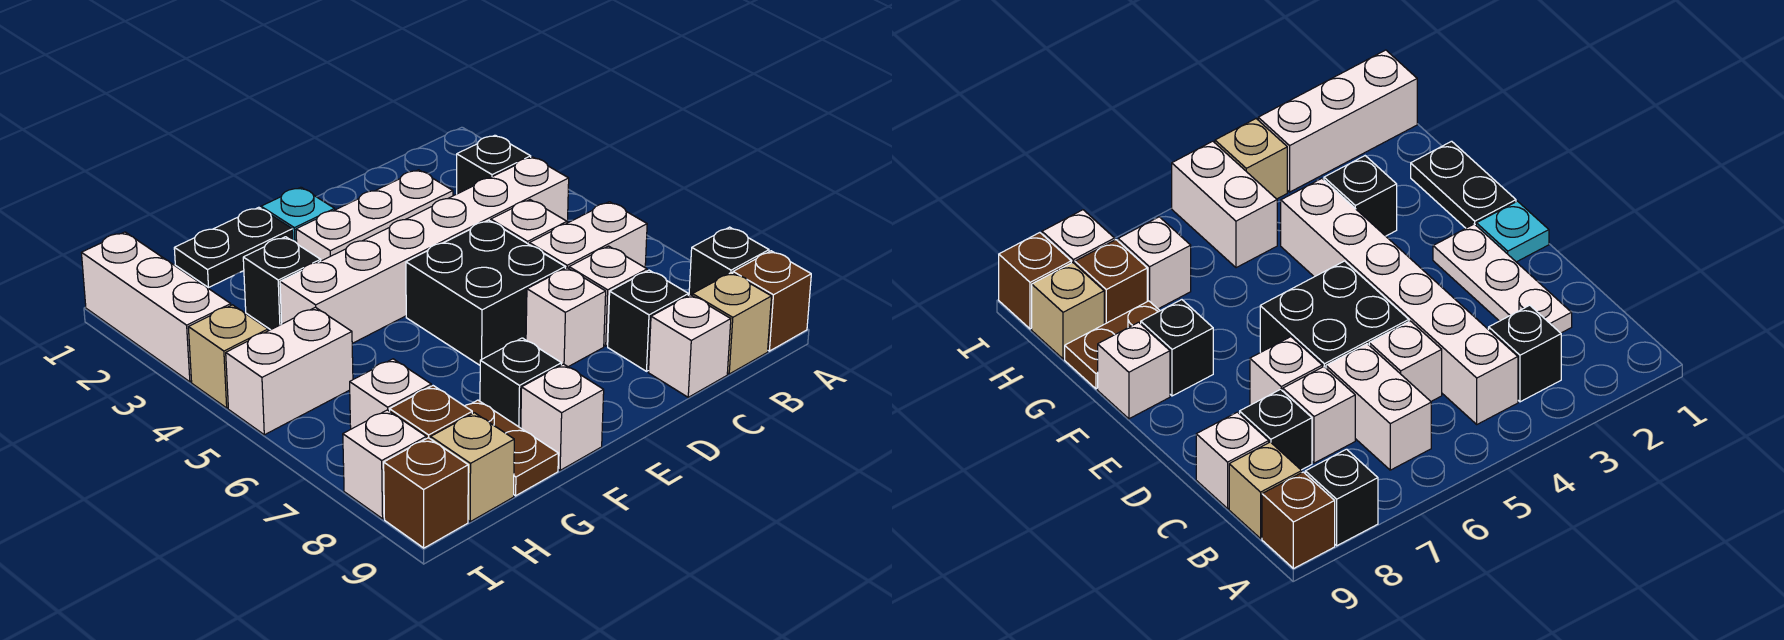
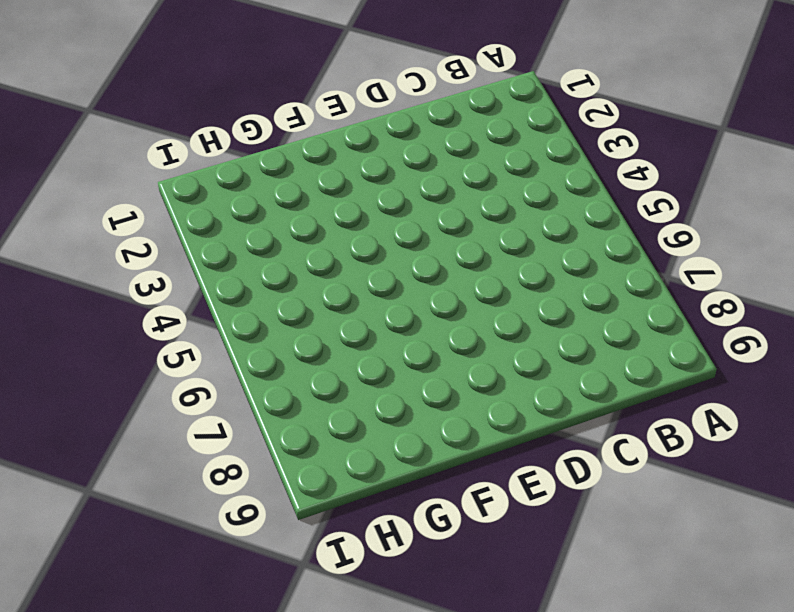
none -> black brick A8 level 1
none -> brown brick A9 level 1
none -> black brick B3 level 1

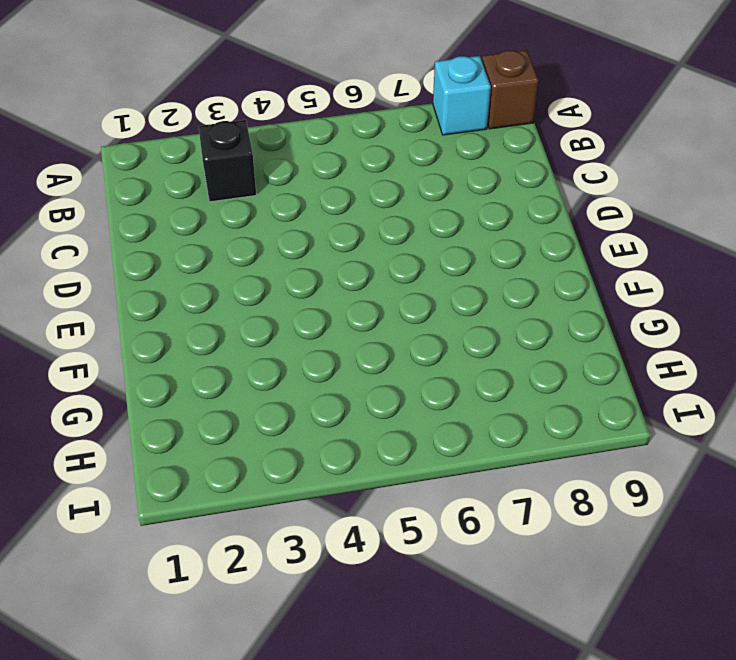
cyan brick A8 level 1 -> black brick A8 level 1
none -> white brick B4:G4 level 1
none -> white brick B6:C6 level 1
none -> tan brick B9 level 1

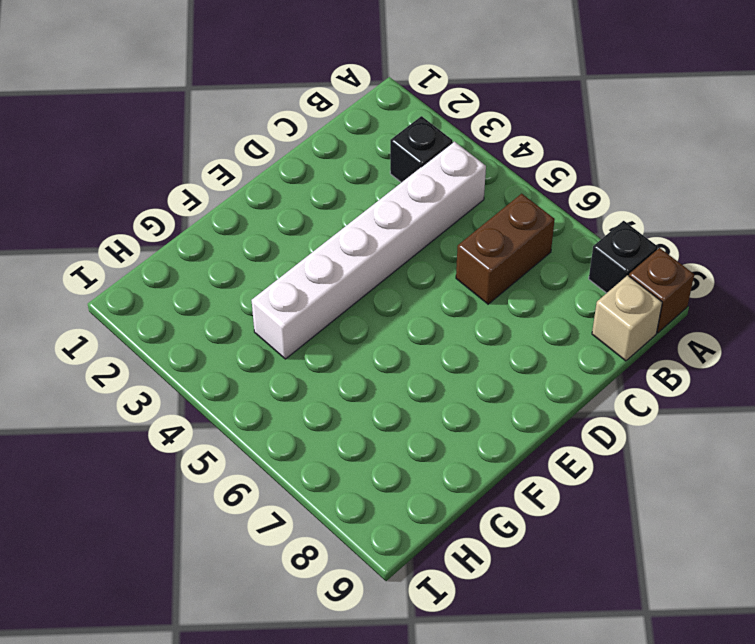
brown brick B6:C6 level 1 -> white brick B6:C6 level 1
none -> white plate C2:E2 level 1
none -> white brick C5 level 1
none -> white brick C7 level 1

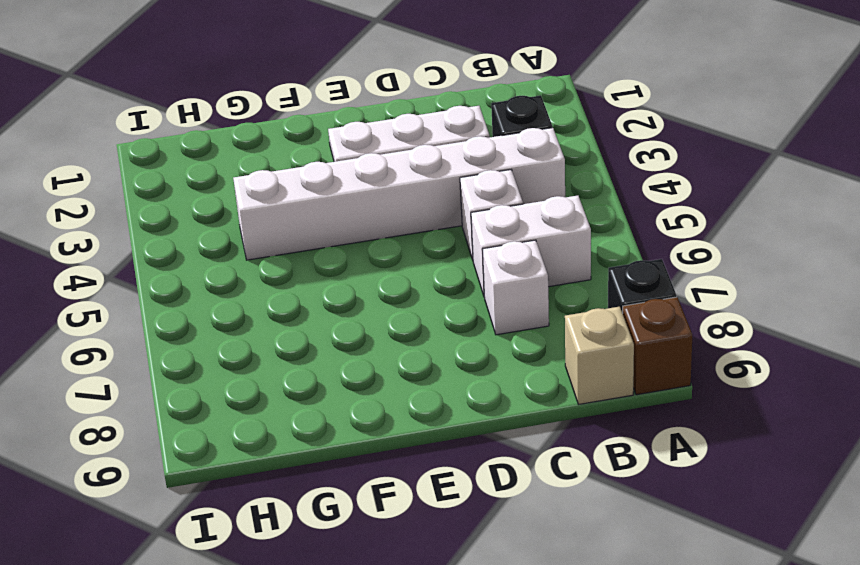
none -> black brick C8 level 1
none -> white brick C9 level 1
none -> black brick D5:E6 level 1

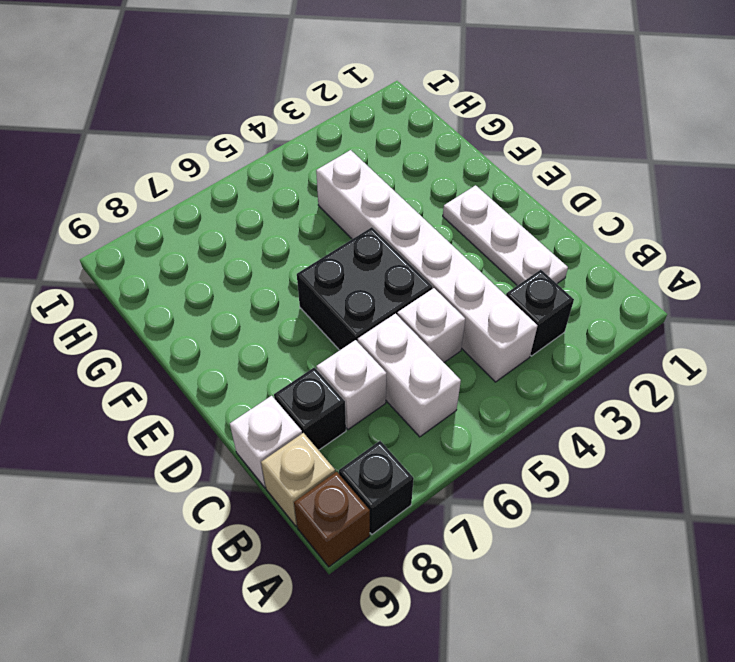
none -> white brick D7 level 1
none -> cyan plate E1 level 1
none -> black plate F1:G1 level 1

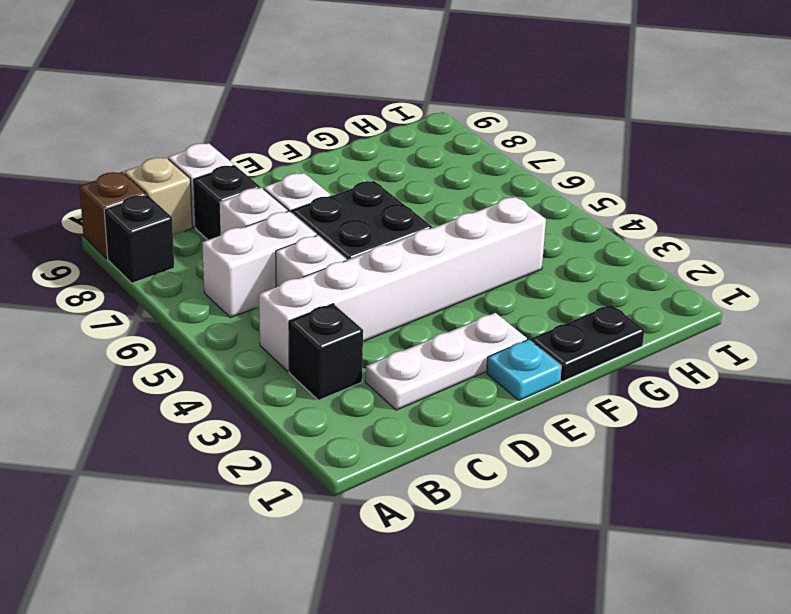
none -> black brick F8 level 1
none -> white brick F9 level 1
none -> black brick G3 level 1

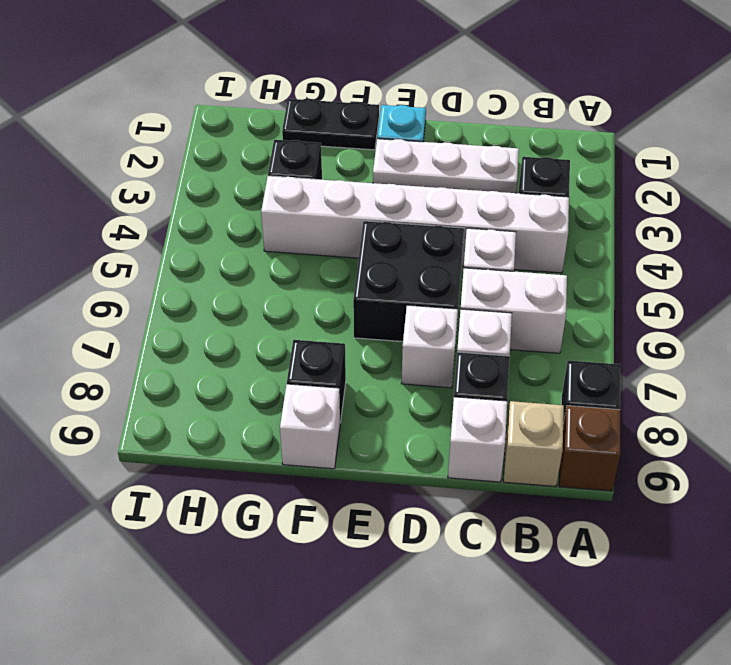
none -> brown plate G8:G9 level 1
none -> white brick H5:I5 level 1
none -> white brick H7 level 1

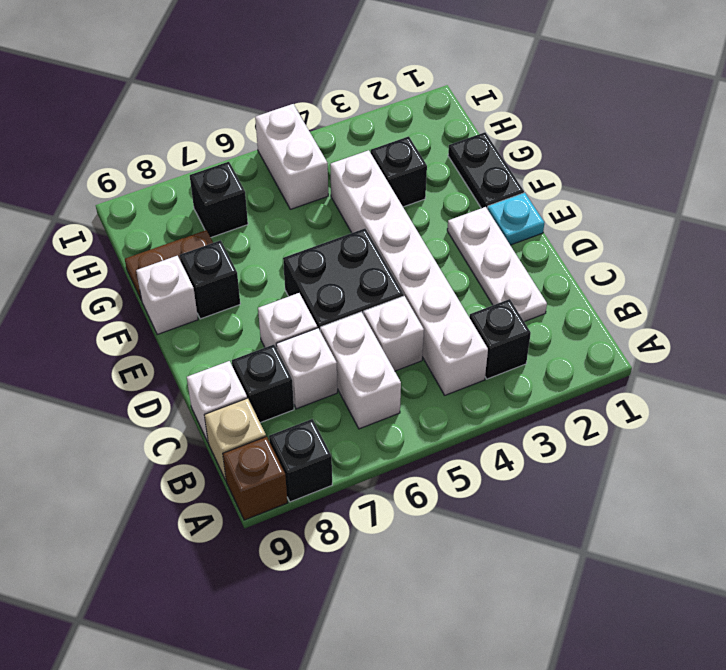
black brick H7 level 1 -> white brick H7 level 1
none -> brown brick H8 level 1
none -> tan brick H9 level 1
none -> white brick I1:I3 level 1

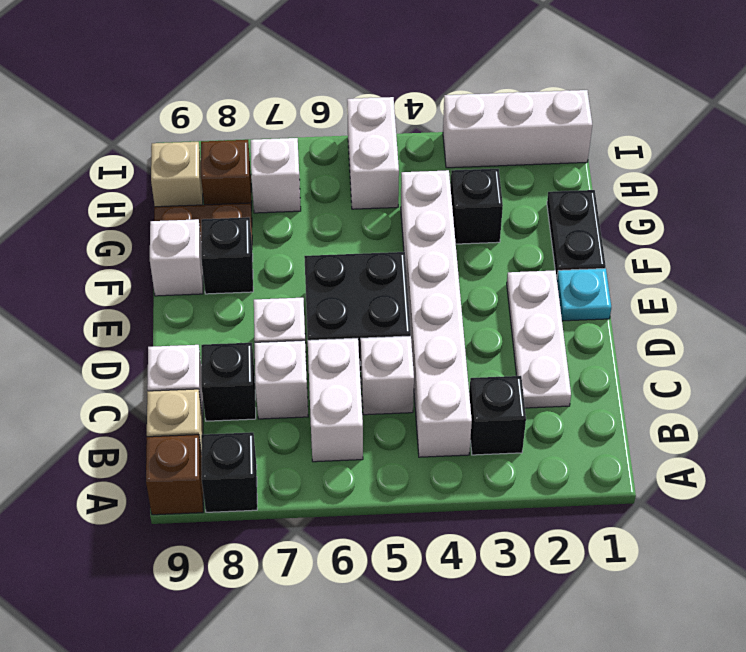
none -> tan brick I4 level 1
none -> white brick I8 level 1
none -> brown brick I9 level 1

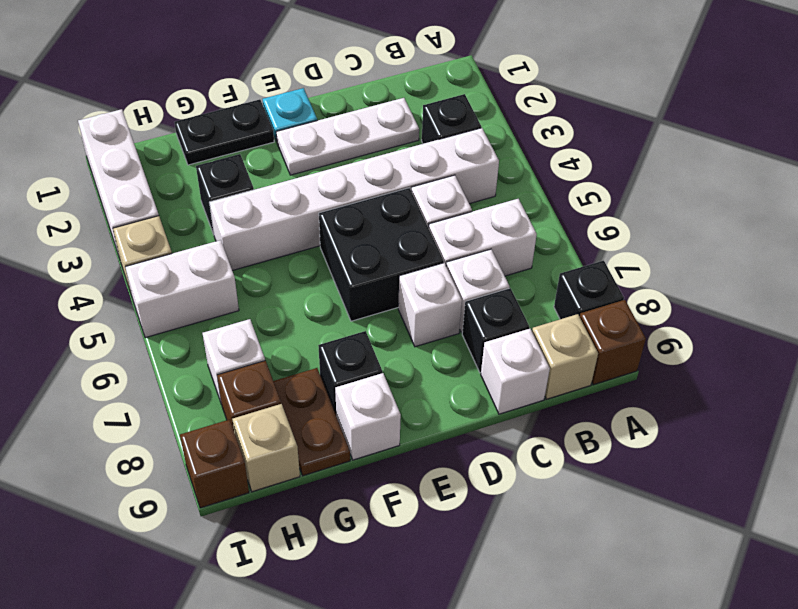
none -> white brick I8 level 1

